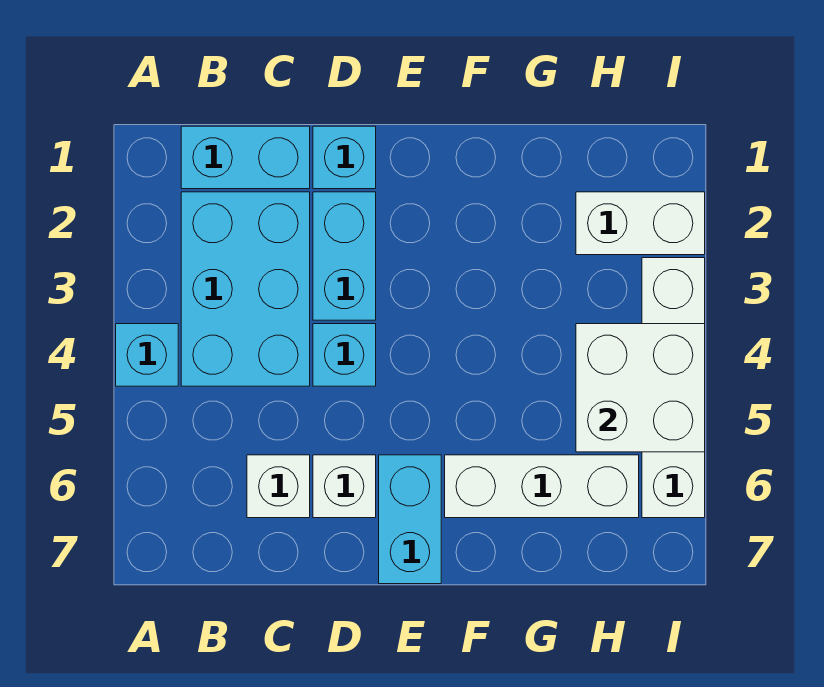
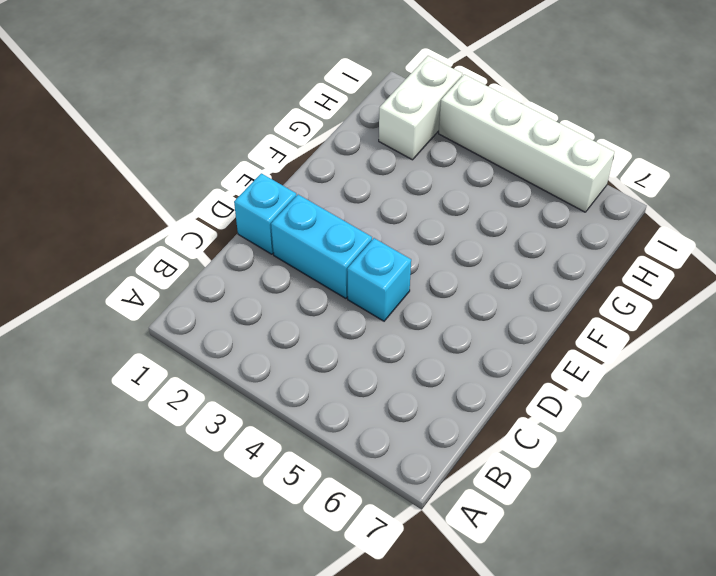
none -> cyan brick A4 level 1
none -> cyan brick B1:C1 level 1
none -> cyan brick B2:C4 level 1

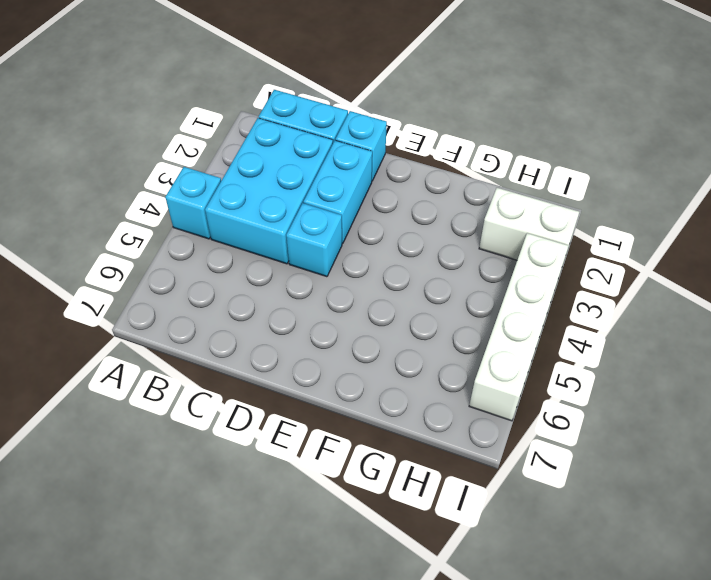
none -> white brick C6 level 1
none -> white brick D6 level 1
none -> cyan brick E6:E7 level 1

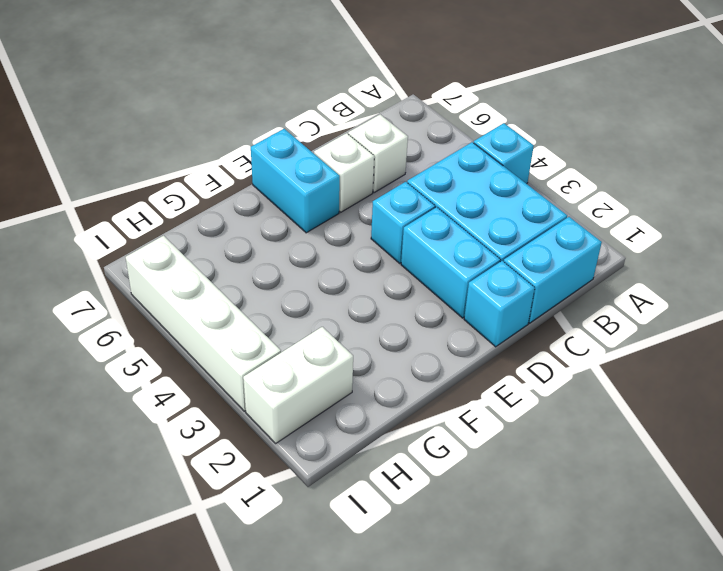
none -> white brick F6:H6 level 1
none -> white brick H4:I5 level 2

